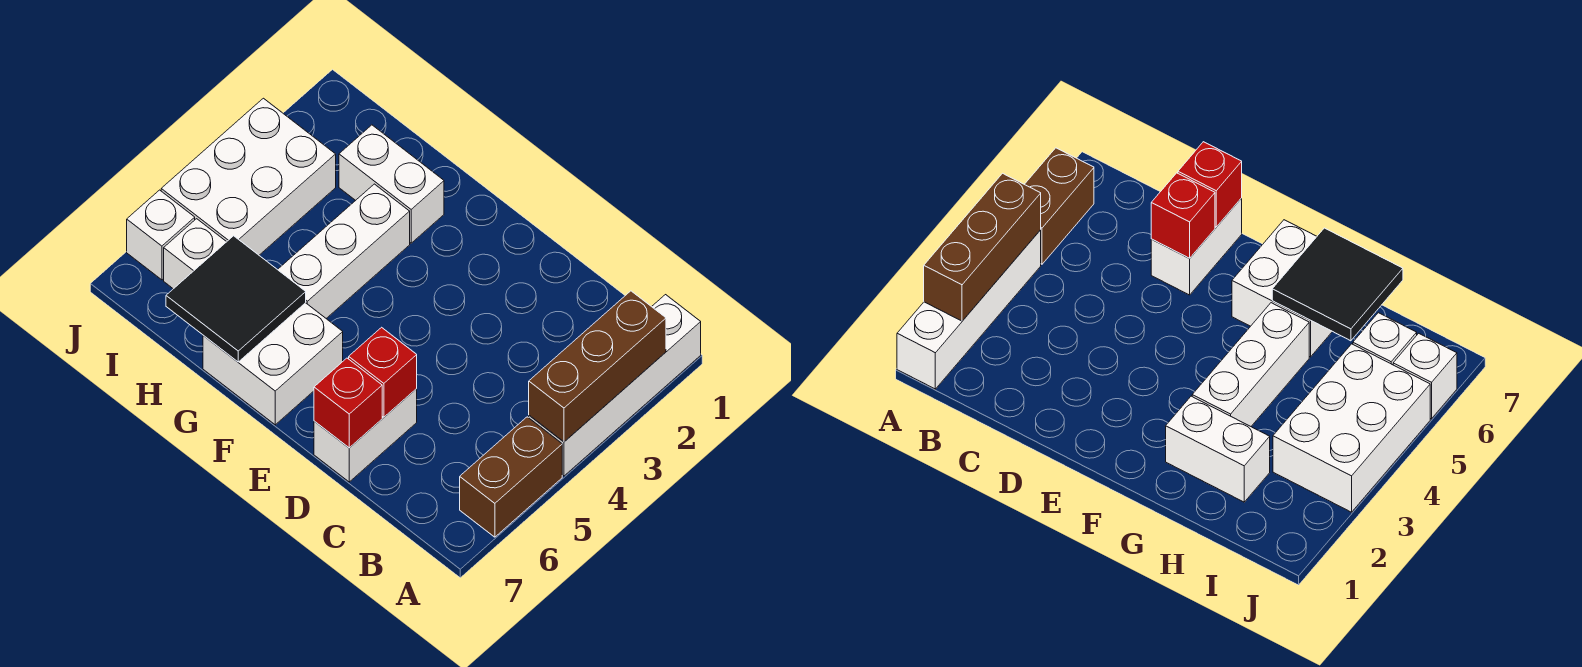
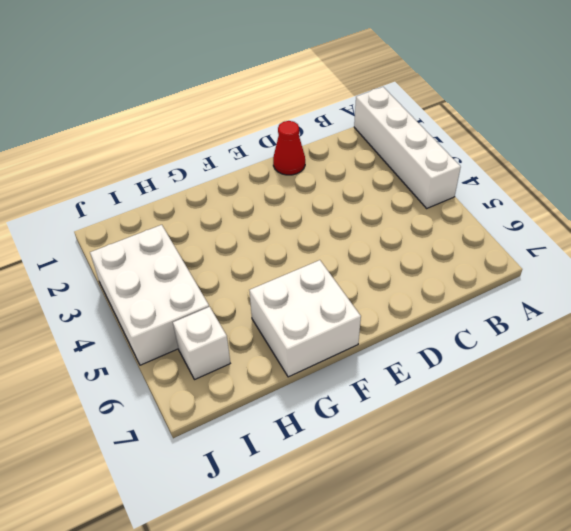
red cone D1 level 1 -> none
none -> brown brick A5:A6 level 1
none -> white brick D6:D7 level 1
none -> white brick G2:H2 level 1

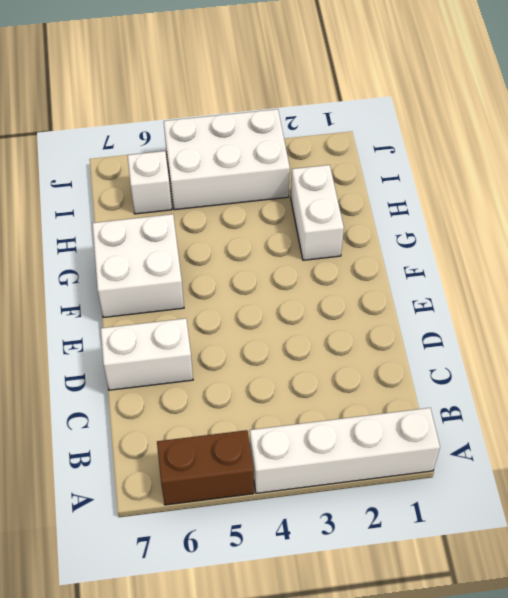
none -> white brick G3:G5 level 1
none -> white brick J6 level 1
none -> brown brick A2:A4 level 2

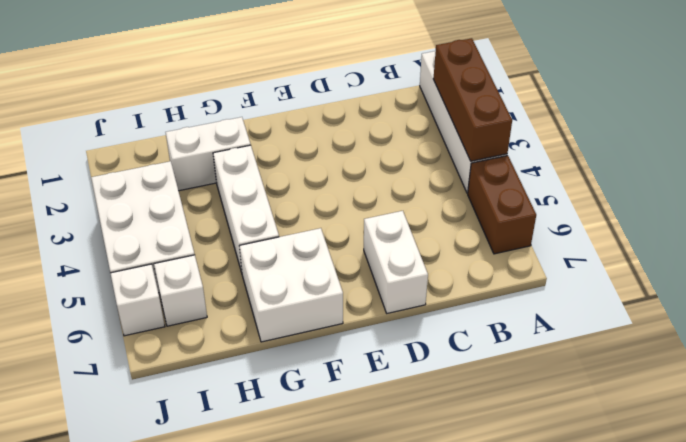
none -> red brick D6 level 2
none -> red brick D7 level 2
none -> black tile G6:H7 level 2

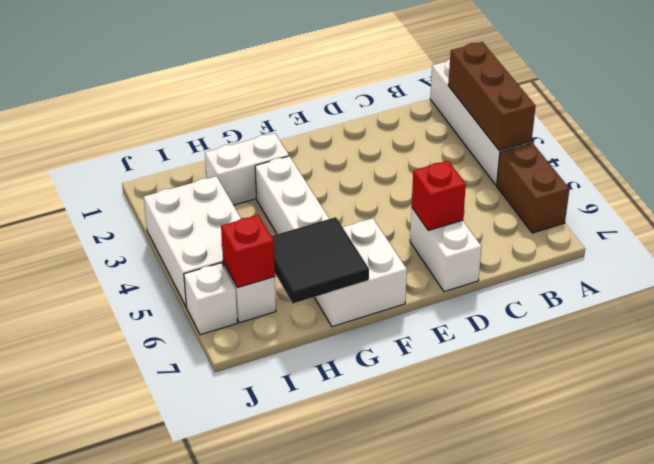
red brick I6 level 2 -> red brick D7 level 2

